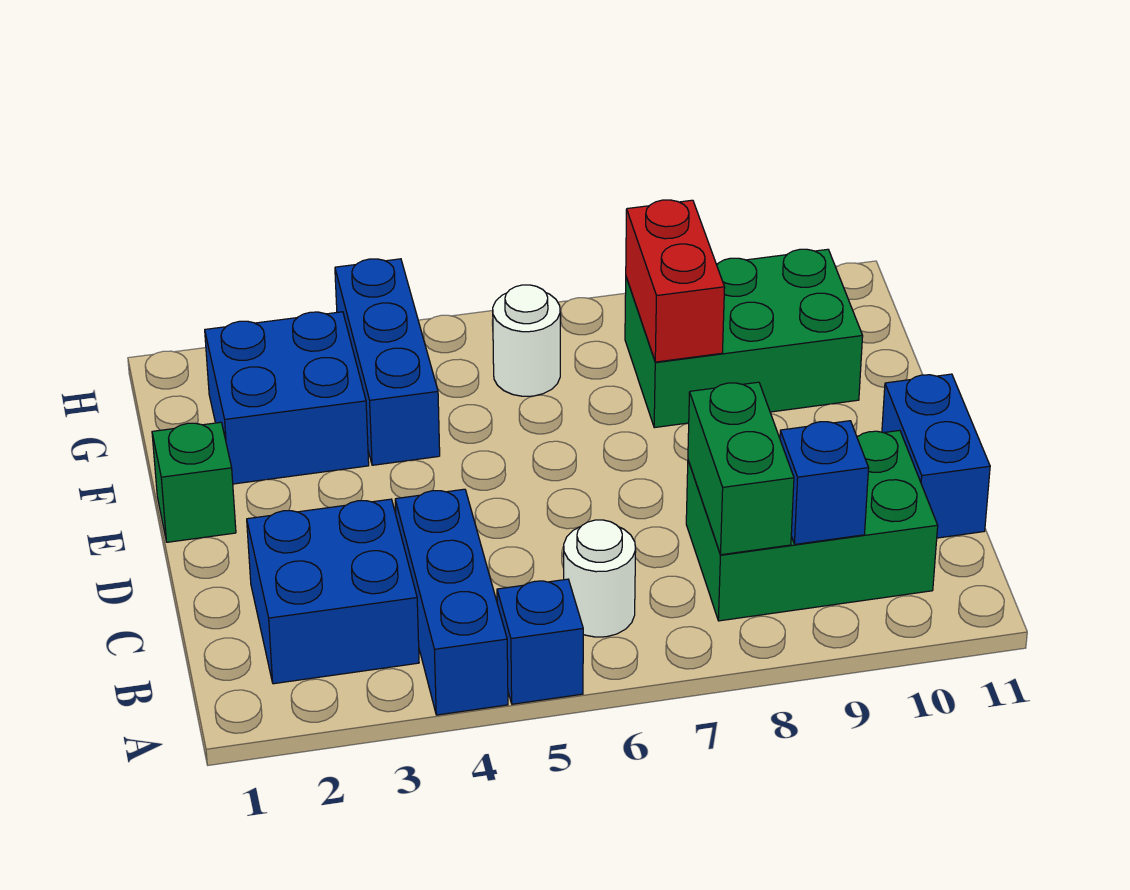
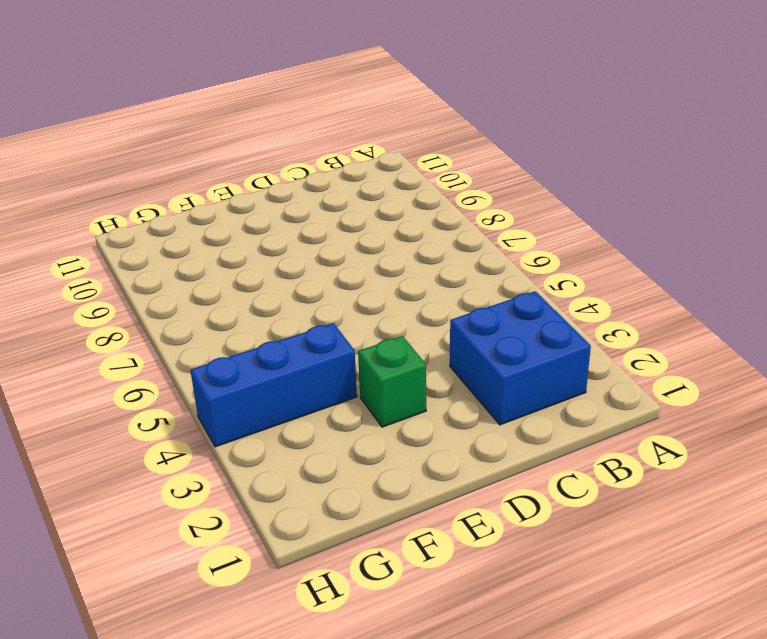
green brick E3 level 1 -> green brick E1 level 1
none -> blue brick A4:C4 level 1
none -> blue brick A5 level 1
none -> white round brick B6 level 1

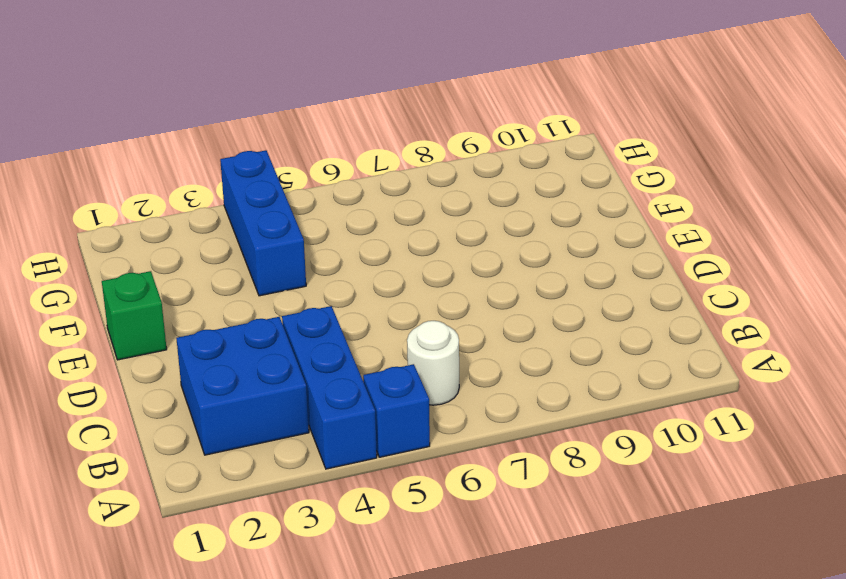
none -> green brick B8:C10 level 1
none -> blue brick C11:D11 level 1
none -> blue brick F2:G3 level 1

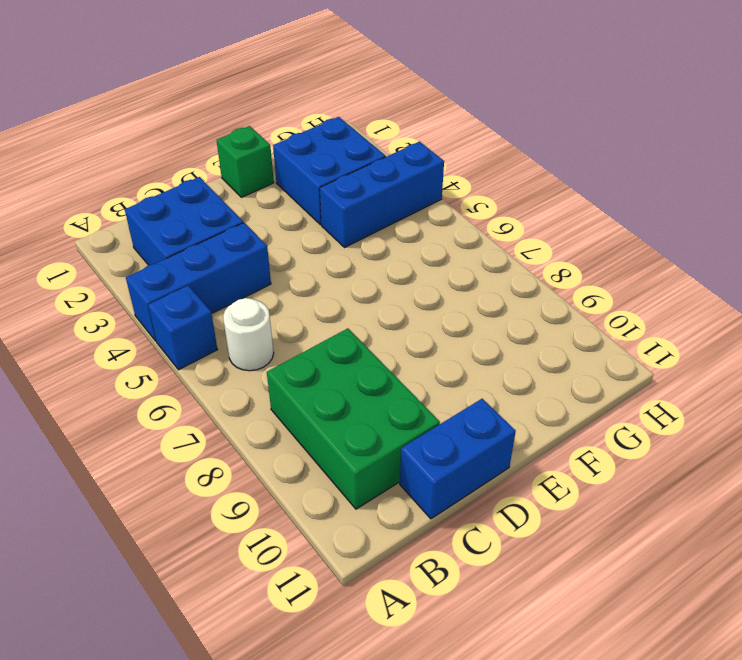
none -> green brick F8:G10 level 1
none -> white round brick G6 level 1
none -> green brick B8:C8 level 2

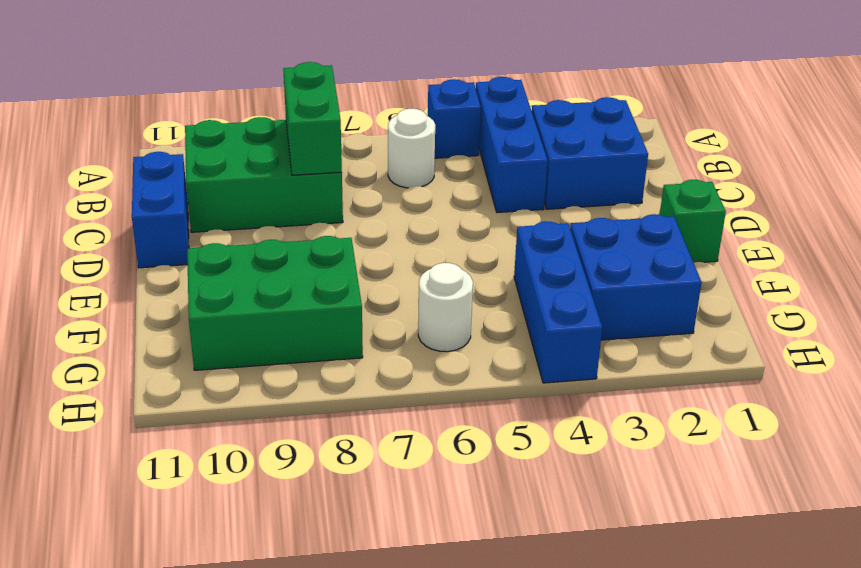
none -> blue brick B9 level 2
none -> red brick F8:G8 level 2

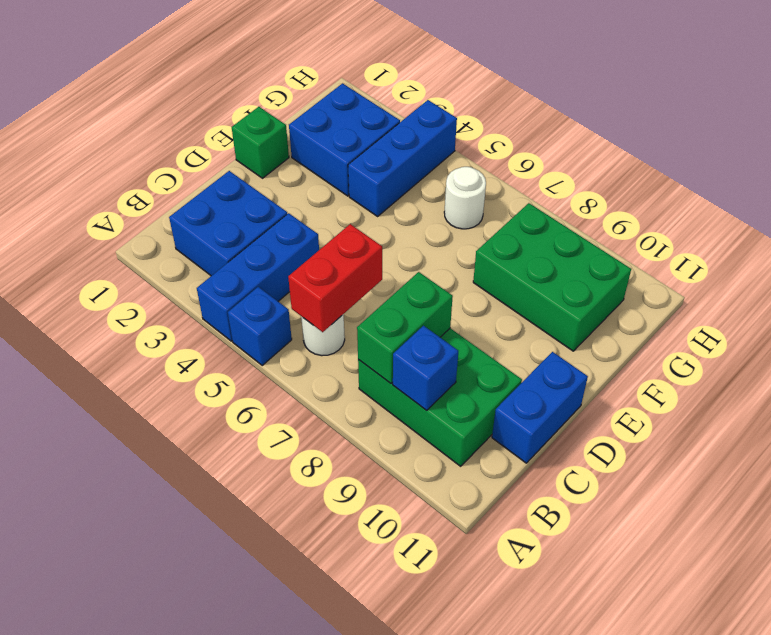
red brick B6:C6 level 2 -> red brick F8:G8 level 2

